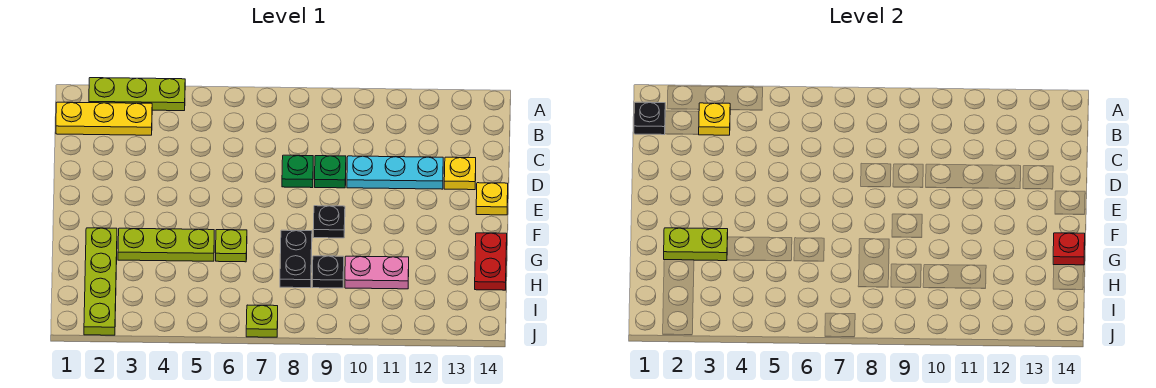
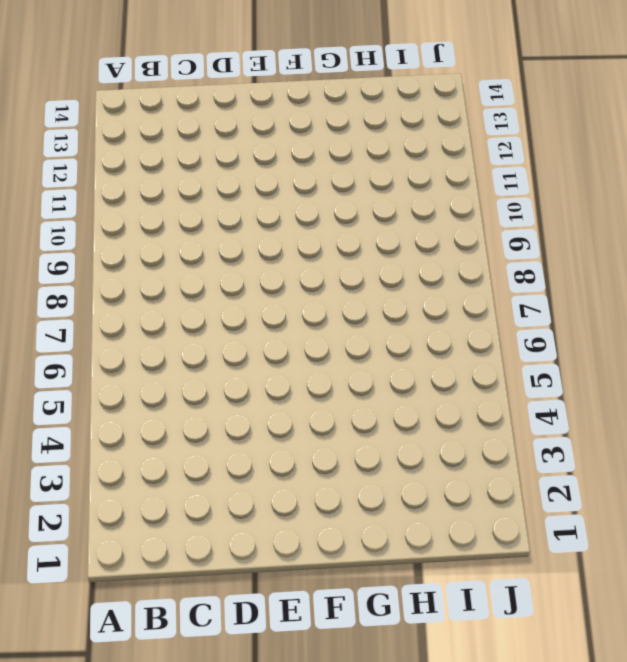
none -> lime plate A2:A4 level 1
none -> yellow plate B1:B3 level 1
none -> green plate D8 level 1

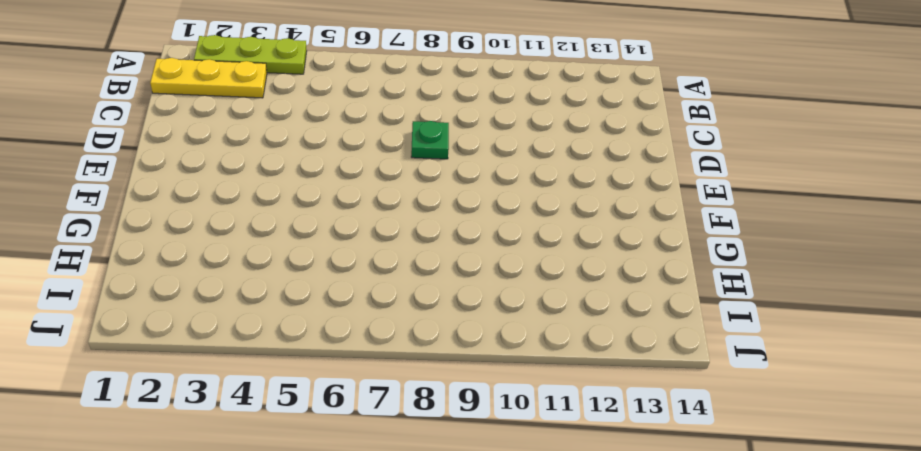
none -> green plate D9 level 1
none -> cyan plate D10:D12 level 1
none -> yellow plate D13 level 1

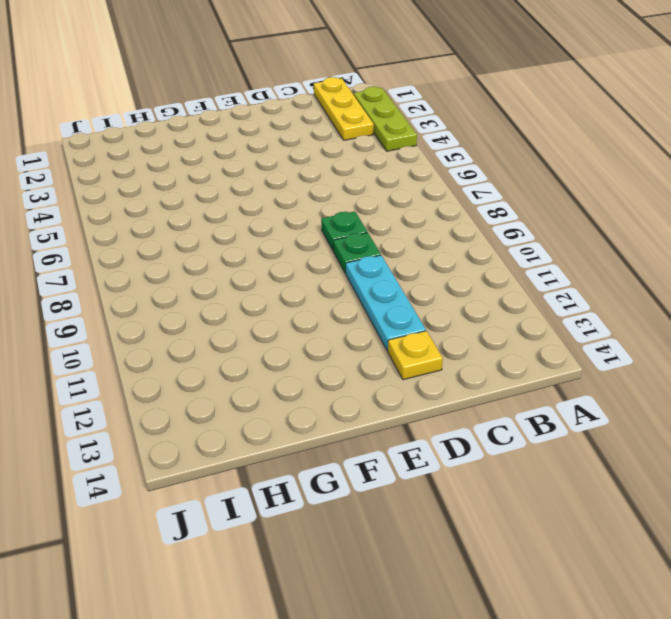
none -> yellow plate E14 level 1
none -> black plate F9 level 1
none -> lime plate G2:J2 level 1

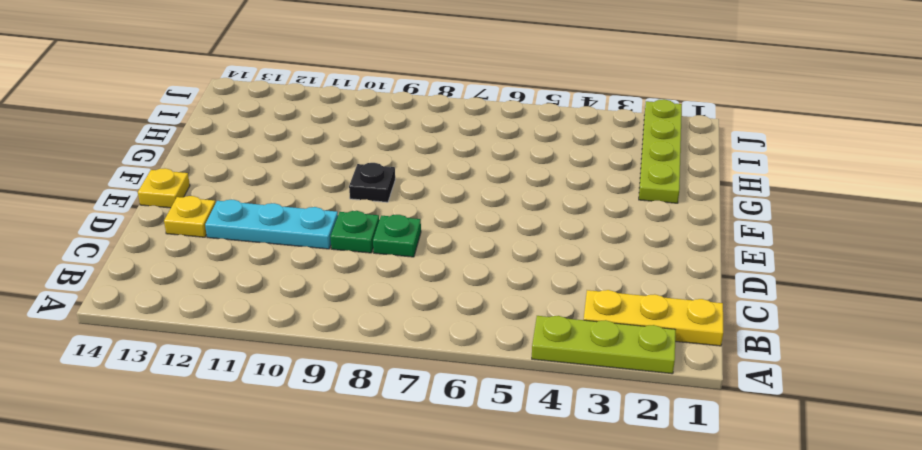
none -> lime plate G3:G5 level 1
none -> lime plate G6 level 1
none -> black plate G8:H8 level 1

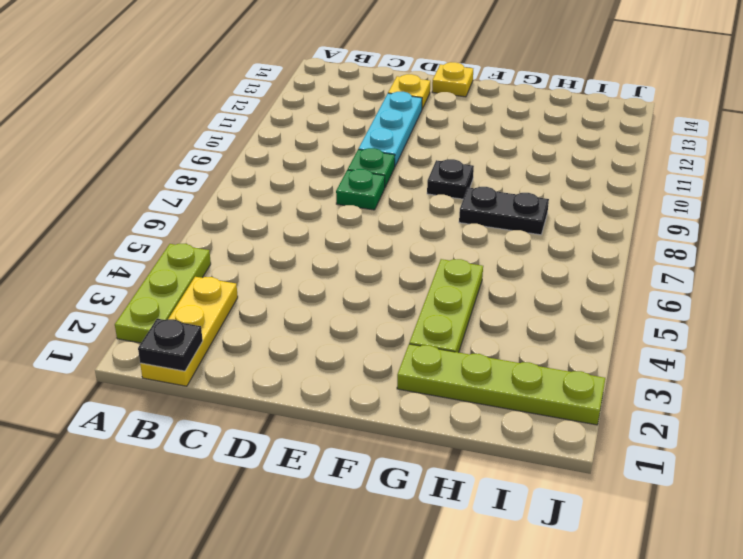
none -> lime plate G6 level 1
none -> red plate G14:H14 level 1
none -> black plate H9 level 1

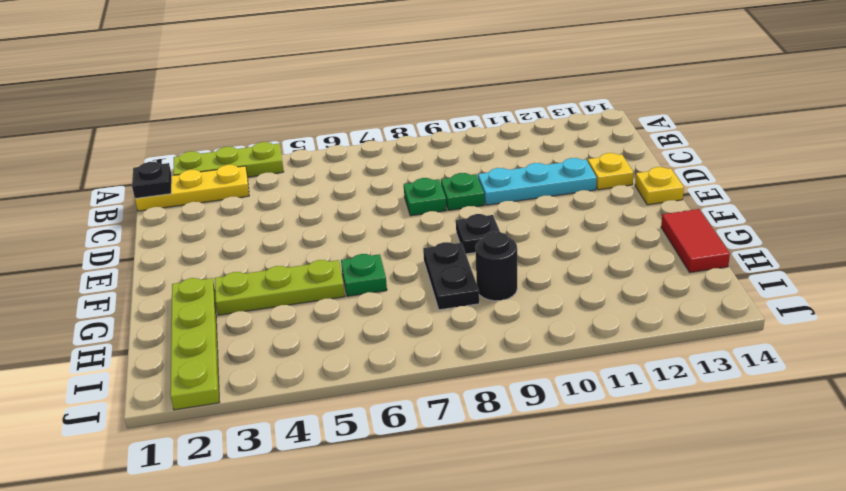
green plate G6 level 1 -> lime plate G6 level 1
red tile G14:H14 level 1 -> red plate G14:H14 level 1
black round brick H9 level 1 -> black plate H9 level 1
none -> pink plate H10:H11 level 1
none -> lime plate J7 level 1
none -> yellow plate B3 level 2

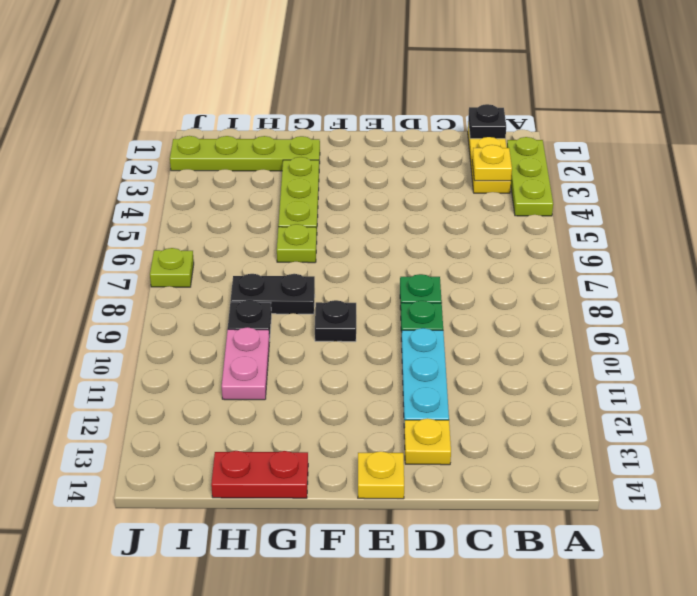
none -> lime plate G2:G3 level 2
none -> red plate G14 level 2

